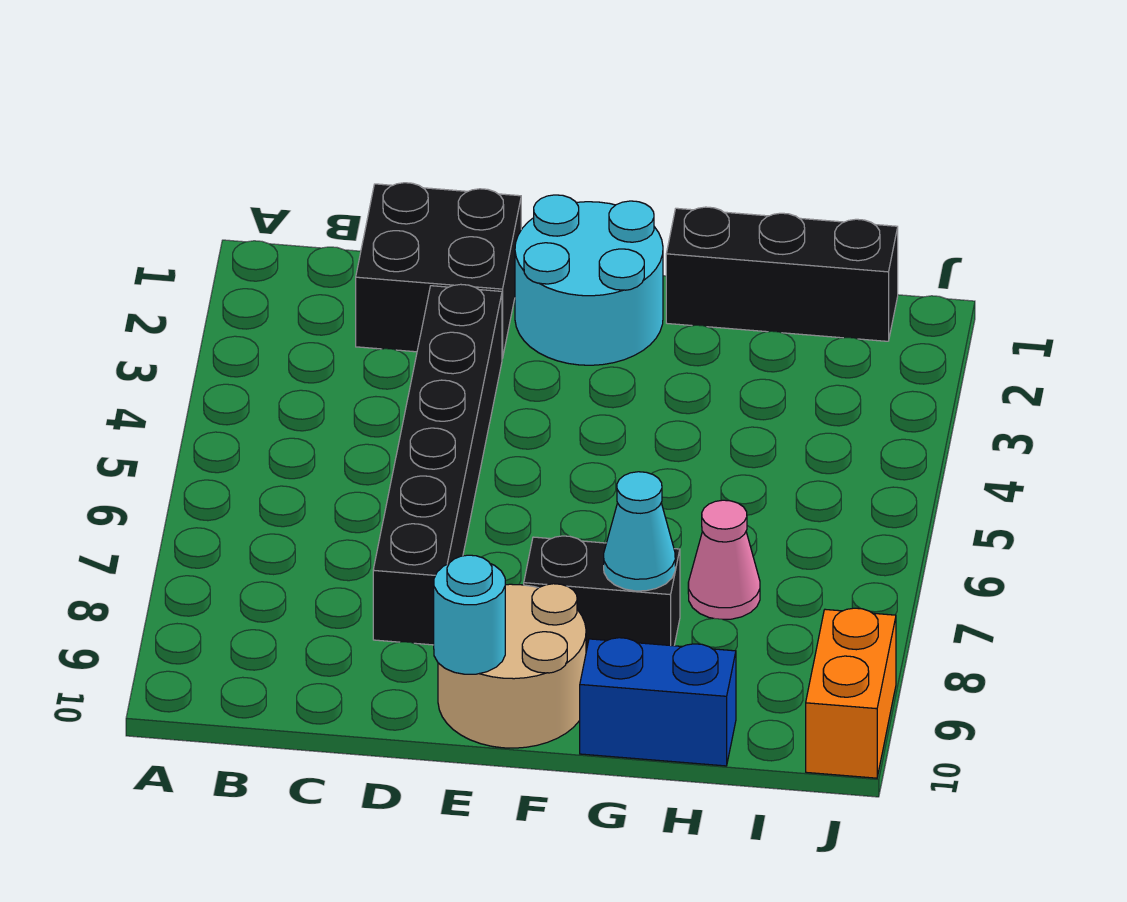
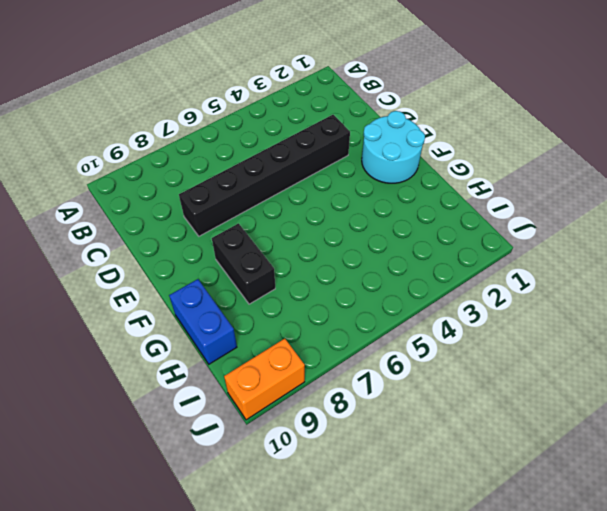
none -> black brick C1:D2 level 1
none -> tan round brick E9:F10 level 1

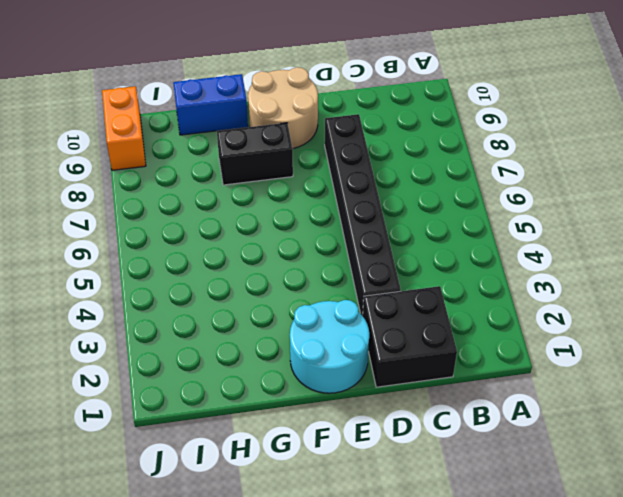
none -> black brick G1:I1 level 1
none -> pink cone H7 level 1

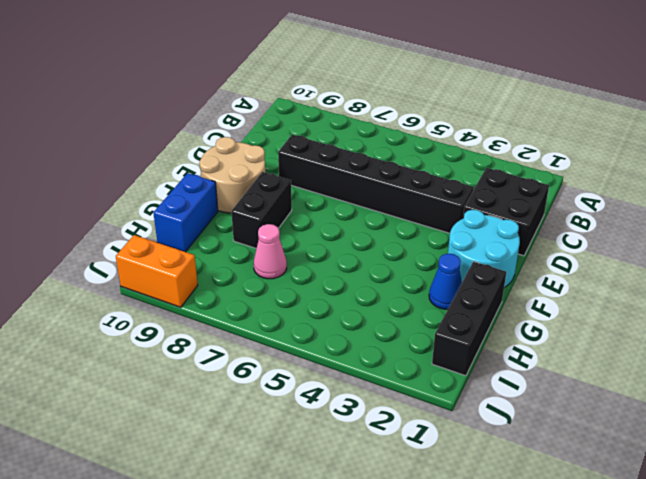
blue cone G2 level 1 -> none
none -> cyan round brick E10 level 2
none -> cyan cone G8 level 2

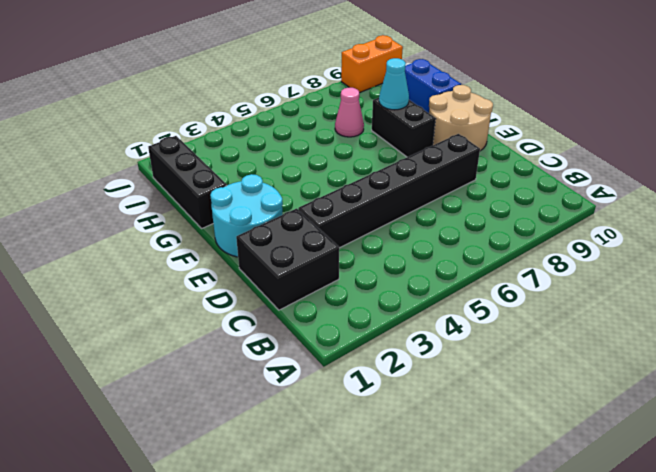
none -> cyan round brick E10 level 2

